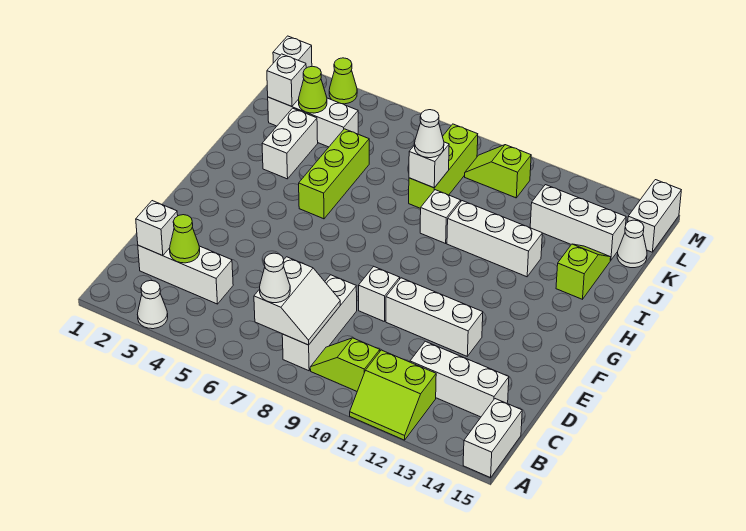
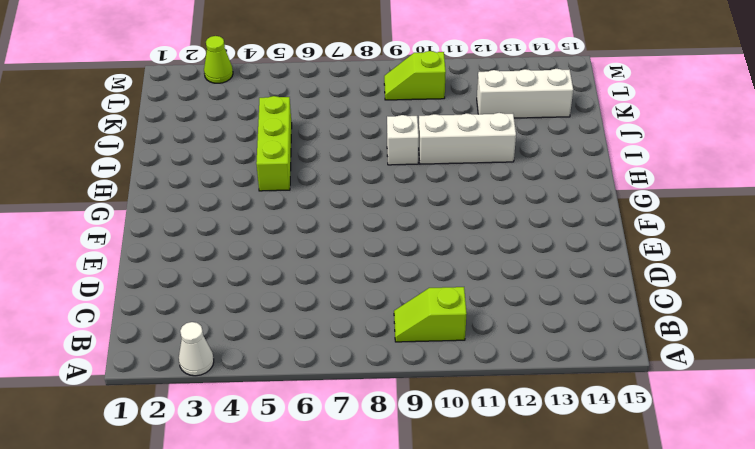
none -> lime slope A11:B12 level 1 top B
none -> white brick A15:B15 level 1
none -> white brick B8:D8 level 1
none -> white brick C2:C4 level 1

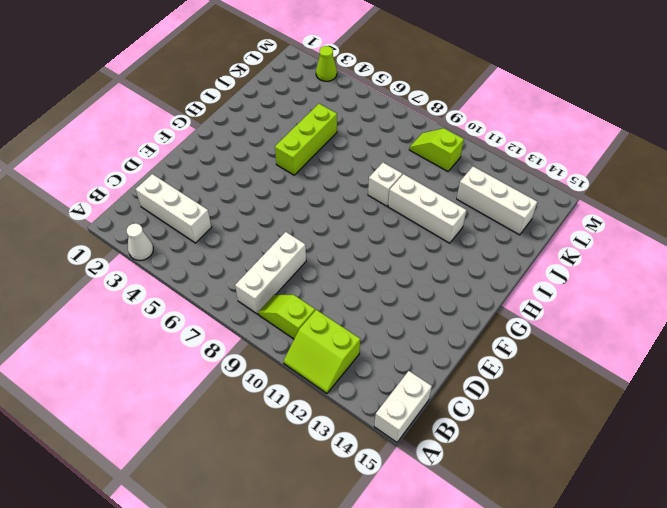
none -> white brick C12:C14 level 1
none -> white brick E9 level 1
none -> white brick E10:E12 level 1
none -> white brick I3:J3 level 1

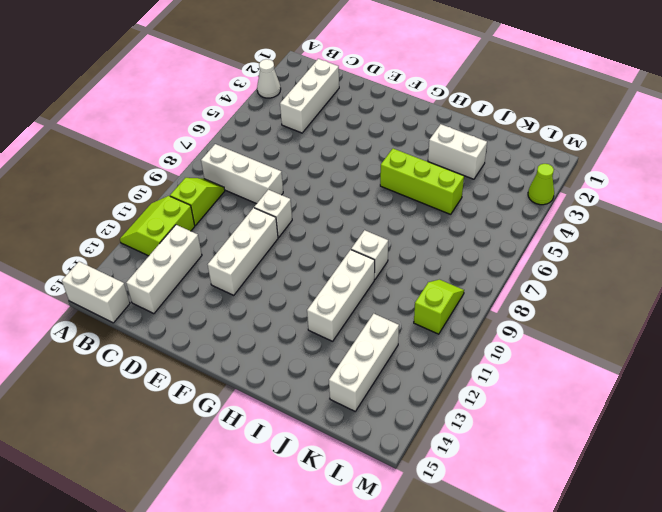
none -> lime slope I14:J14 level 1 top I
none -> lime brick J8:L8 level 1
none -> white brick K2:K4 level 1
none -> white cone K15 level 1

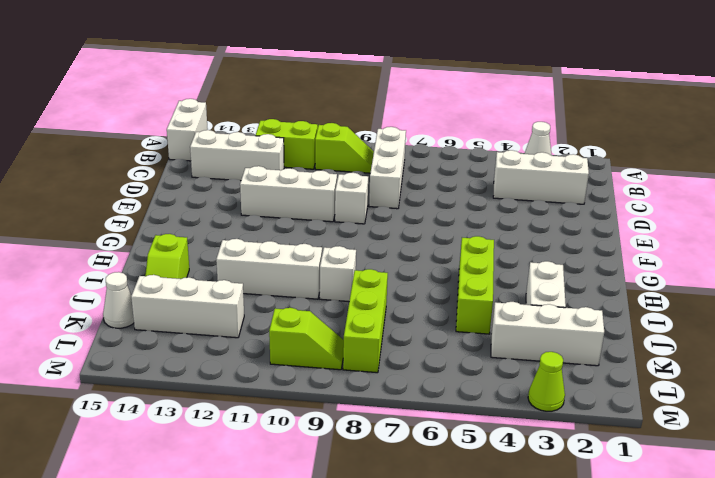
none -> white brick L15:M15 level 1
none -> white brick M1 level 1
none -> white slope B7:C8 level 2 top 7
none -> white brick C2 level 2

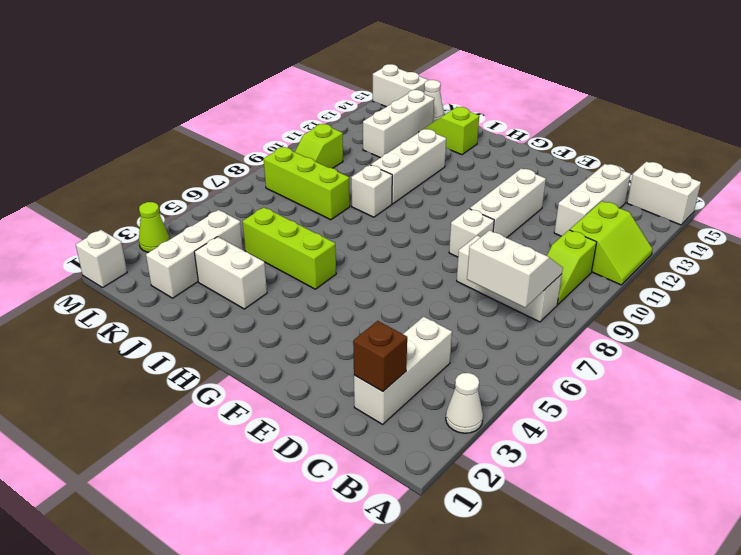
brown brick C2 level 2 -> white brick C2 level 2
none -> lime cone C3 level 2
none -> white brick J8 level 2
none -> white brick K2 level 2
none -> lime cone K3 level 2

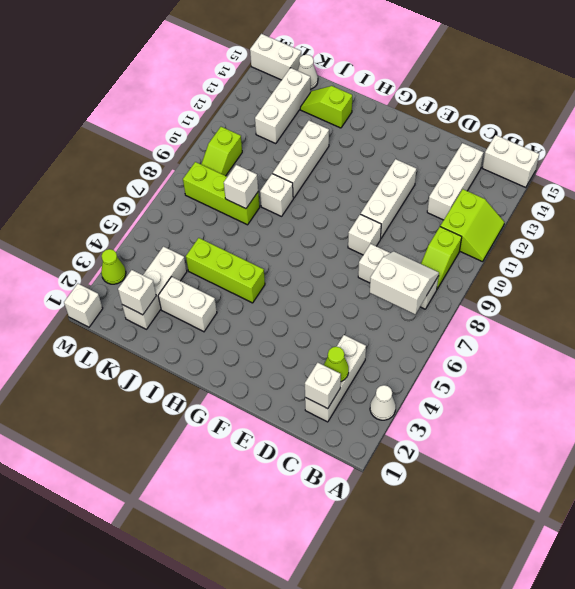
none -> lime cone K3 level 2
none -> white cone B7 level 3
none -> white cone J8 level 3

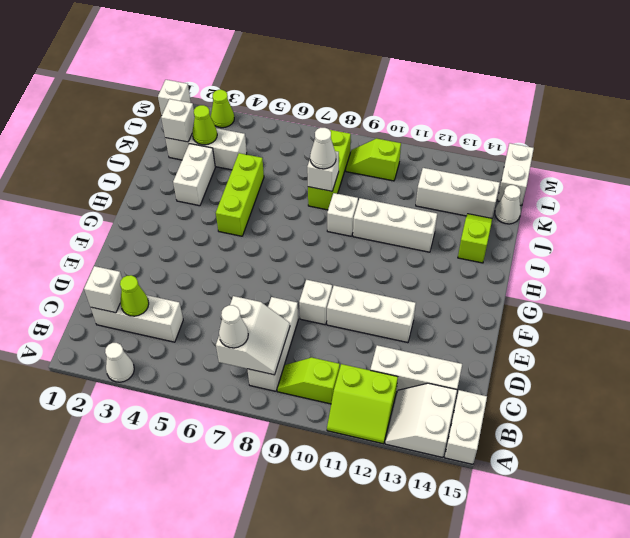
white slope A13:B14 level 1 top 14 -> none

